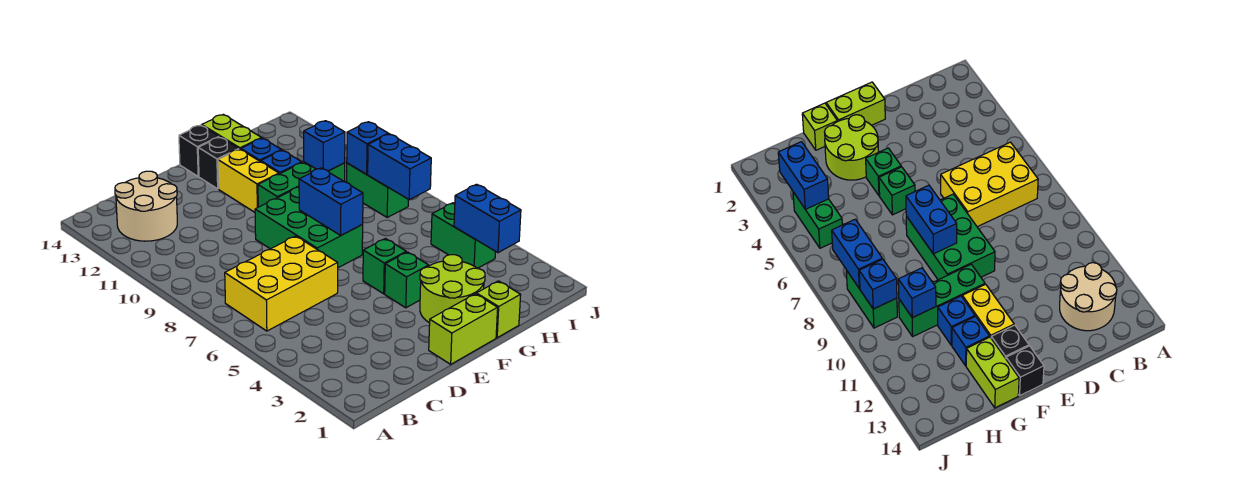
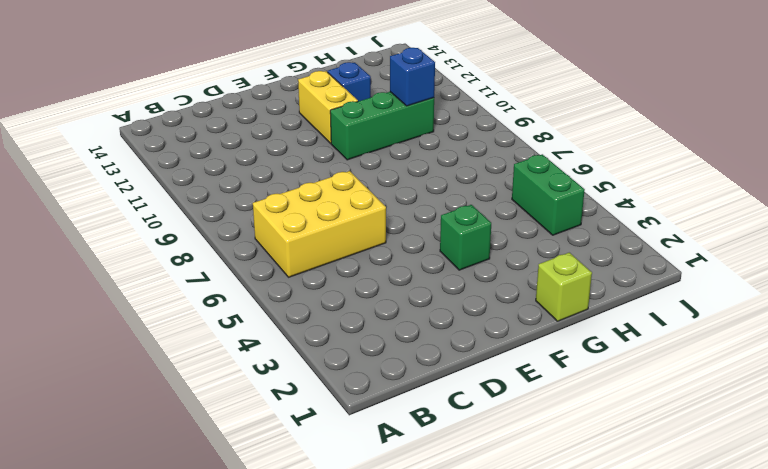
none -> tan round brick B12:C13 level 1
none -> lime brick E1:F1 level 1
none -> green brick E7:F9 level 1

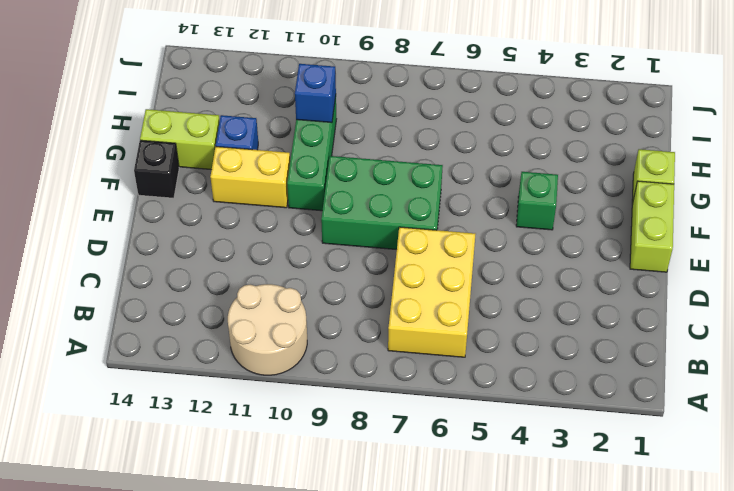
tan round brick A10:B11 level 1 -> tan round brick B12:C13 level 1
none -> lime round brick F2:G3 level 1
none -> green brick F5 level 1
none -> black brick F13 level 1

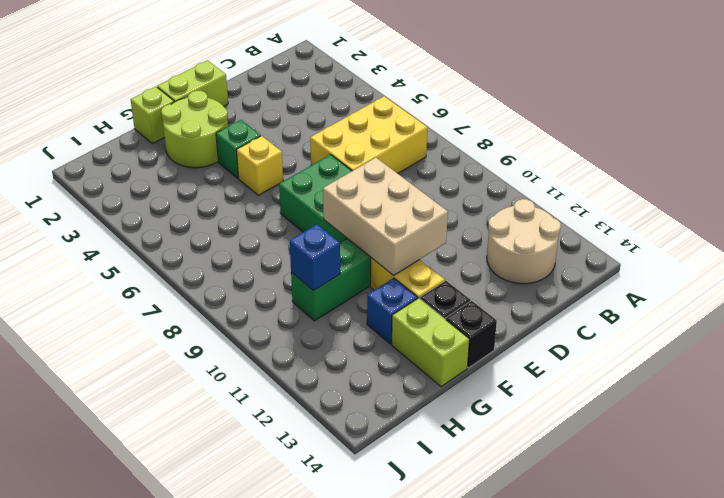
tan brick E9:F11 level 2 -> none
yellow brick F5 level 1 -> green brick F5 level 1
none -> blue brick G11 level 1
none -> green brick I4:I5 level 1
none -> green brick I8:I9 level 1

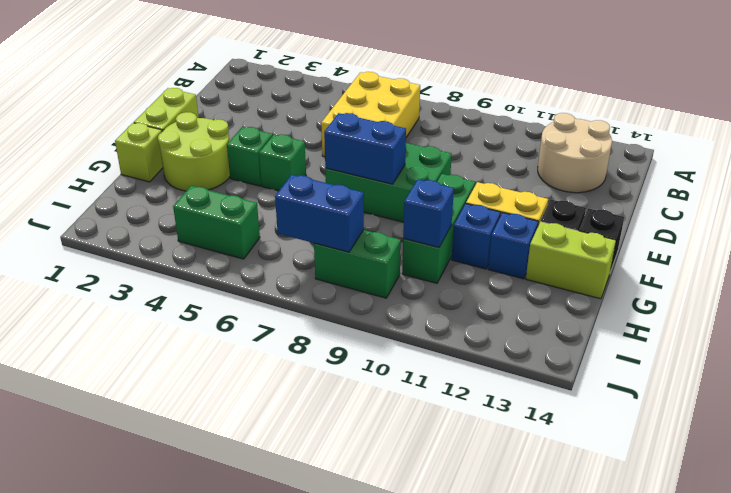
none -> blue brick I3:I4 level 2
none -> blue brick I9 level 2

